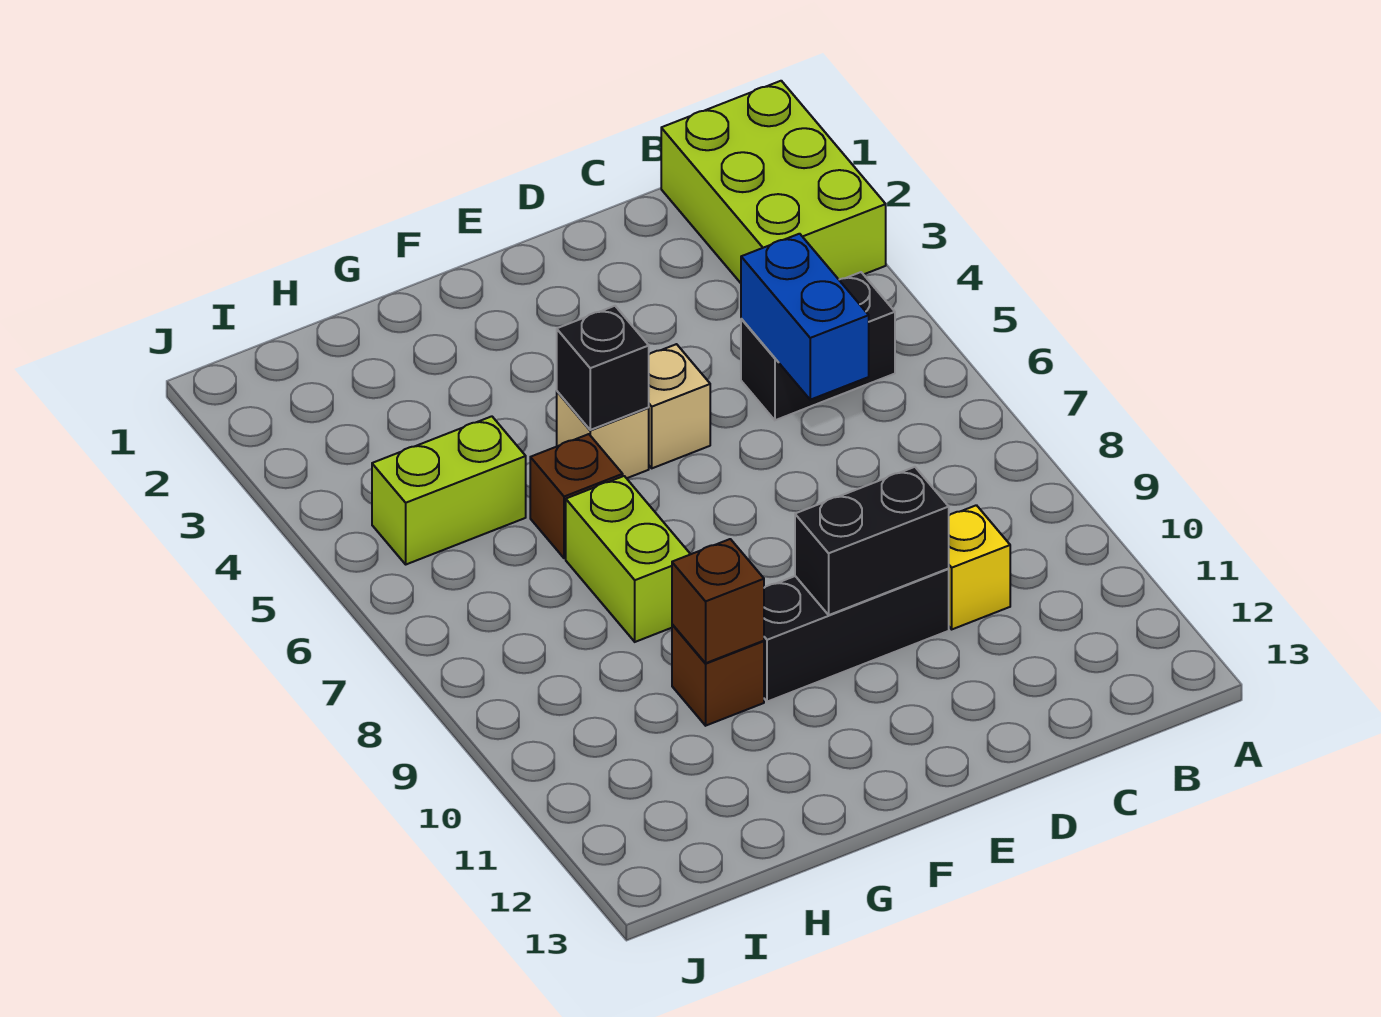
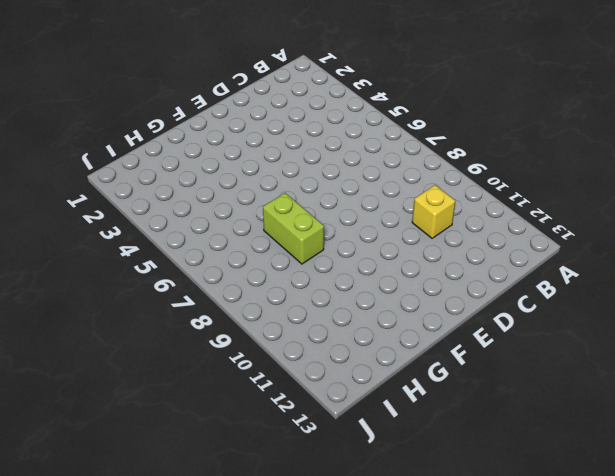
none -> lime brick A1:B3 level 1
none -> black brick B5:C5 level 1
none -> black brick D10:F10 level 1

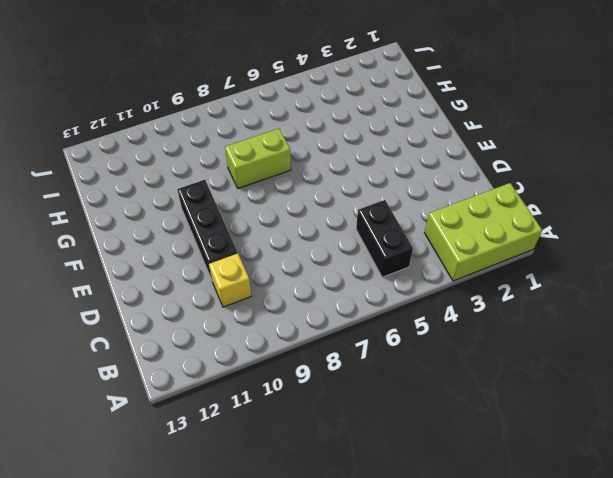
none -> tan brick E5 level 1
none -> tan brick F5 level 1
none -> brown brick G6 level 1

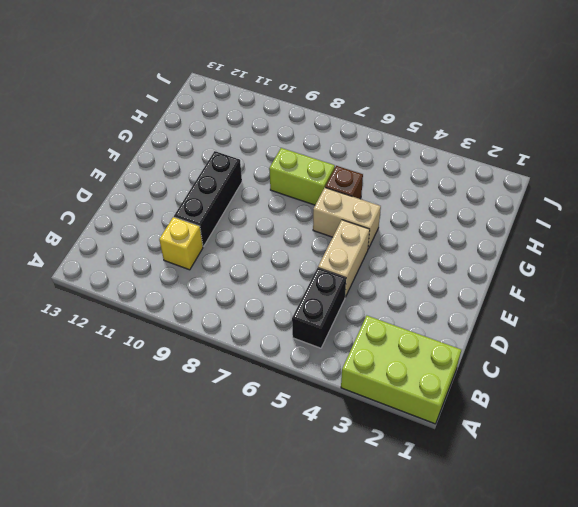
tan brick D5:E5 level 1 -> tan brick E5 level 1
tan brick F5:F6 level 1 -> tan brick F5 level 1
none -> brown brick G10 level 1
none -> lime brick H5:I5 level 1
none -> blue brick C5:C6 level 2

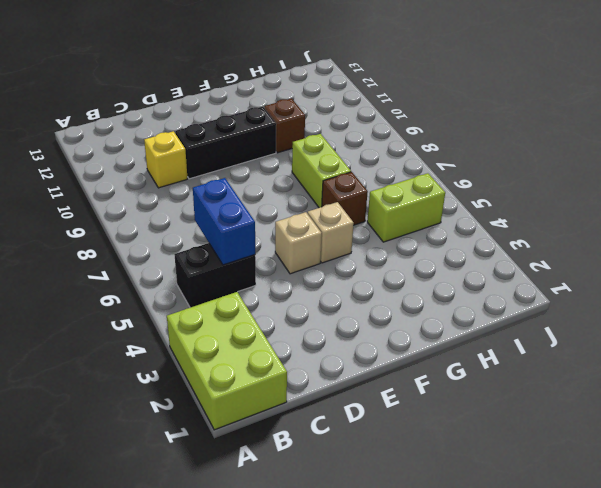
none -> black brick D10:E10 level 2
none -> black brick F5 level 2
none -> brown brick G10 level 2

